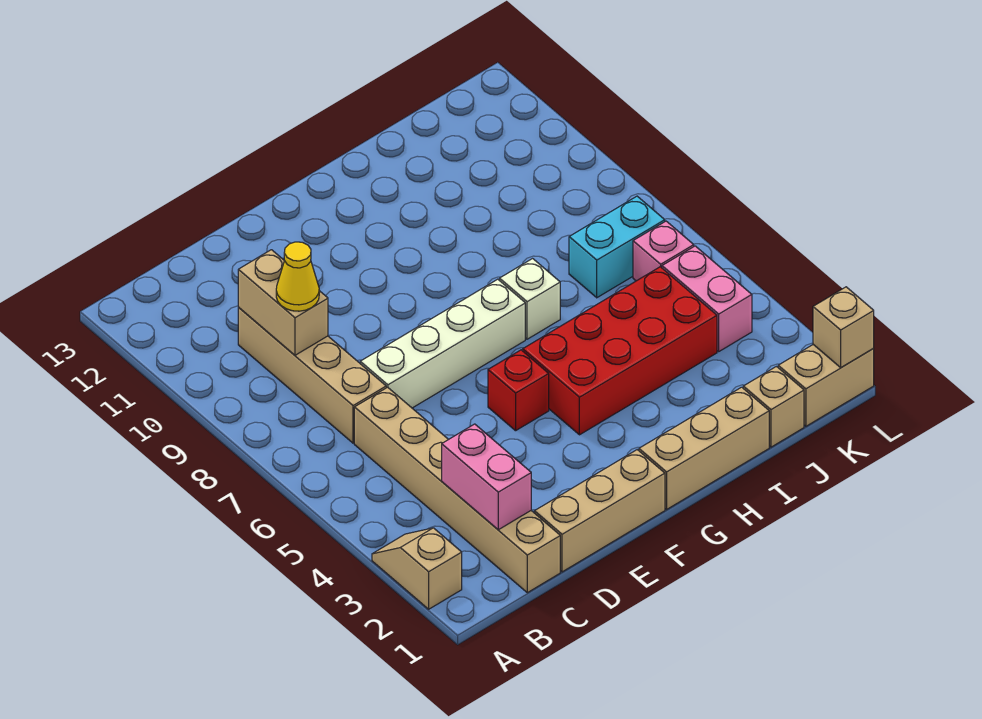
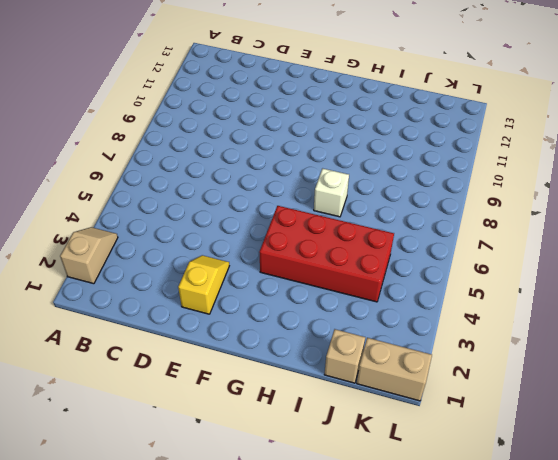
yellow slope E2:E3 level 1 top 2 -> none
none -> tan brick C1:C6 level 1
none -> tan brick C7:C10 level 1
none -> tan brick D1:F1 level 1

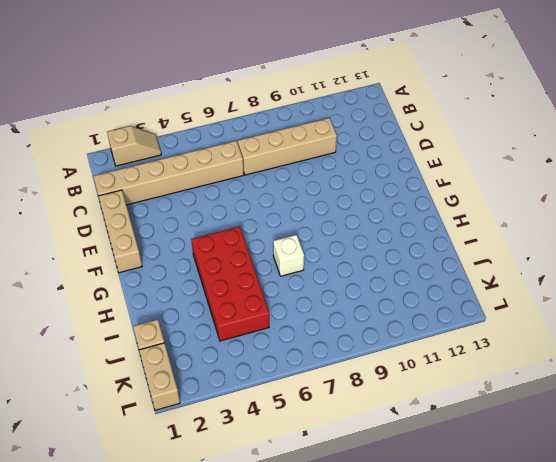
none -> white brick D7:G7 level 1
none -> red brick F5 level 1
none -> tan brick G1:I1 level 1

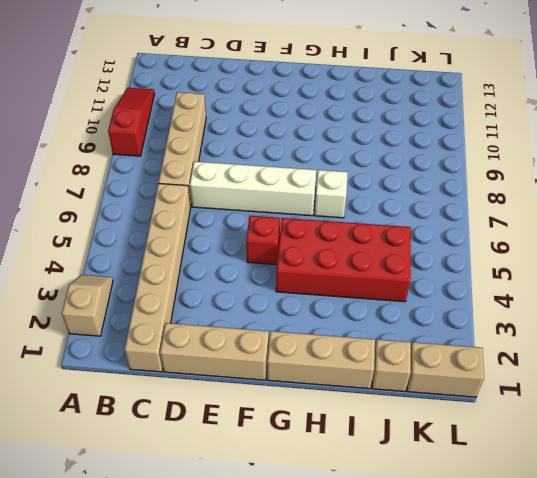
red slope A9:A11 level 1 top 9 -> none
none -> cyan brick J7:K7 level 1
none -> pink brick K4:K5 level 1
none -> pink brick K6 level 1

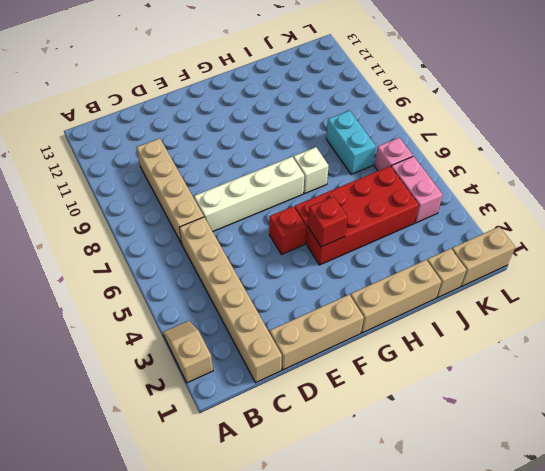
red brick G4 level 2 -> none
cyan brick J7:J8 level 1 -> cyan brick J7:K7 level 1
none -> pink brick C2:C3 level 2
none -> tan brick C9:C10 level 2
none -> tan brick L1 level 2

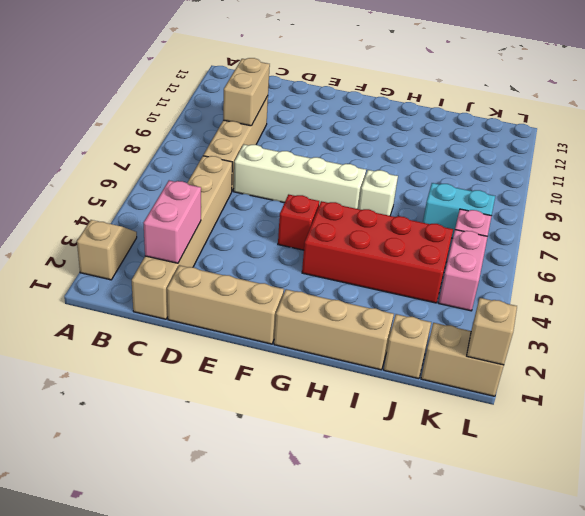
none -> yellow cone C9 level 3

